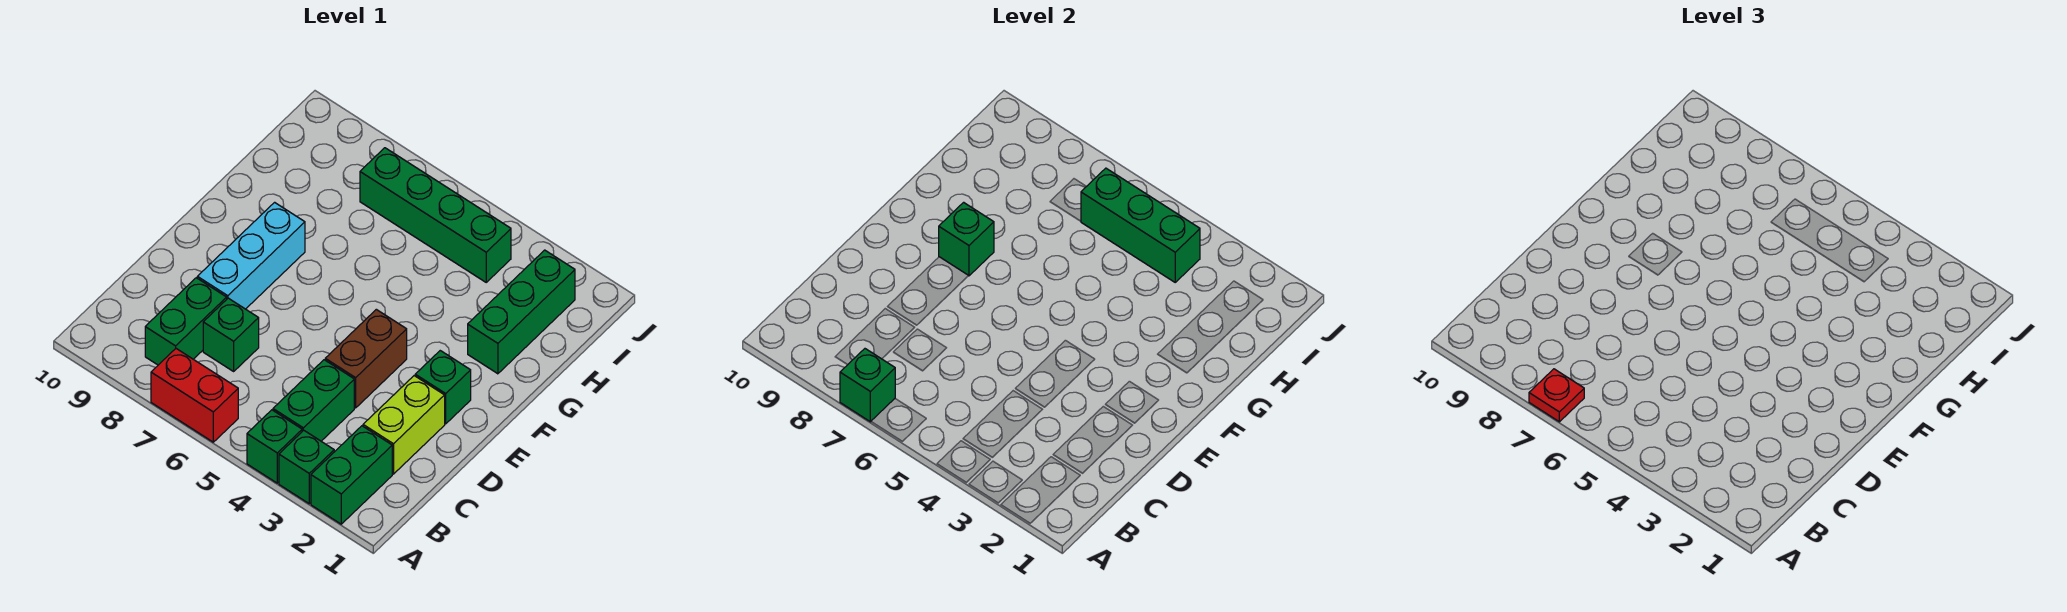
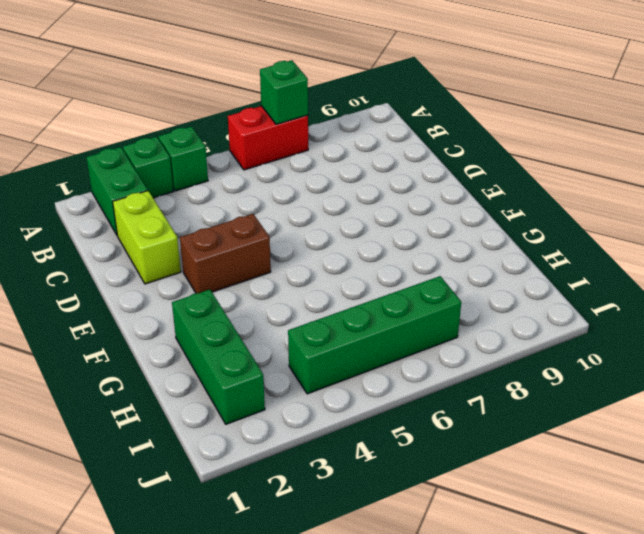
brown brick E3:E4 level 1 -> brown brick D4:E4 level 1
none -> green brick B4:C4 level 1
none -> green brick B8:C8 level 1
none -> green brick C7 level 1

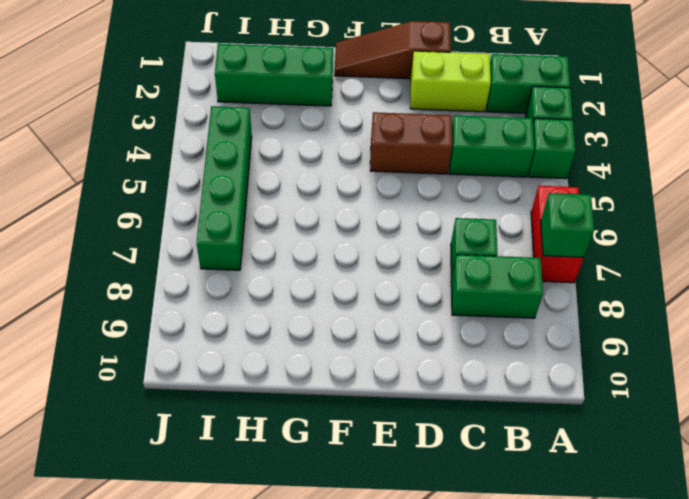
brown slope D1:F1 level 1 top D -> none
none -> cyan brick D8:F8 level 1
none -> green brick E2 level 1
none -> green brick F8 level 2

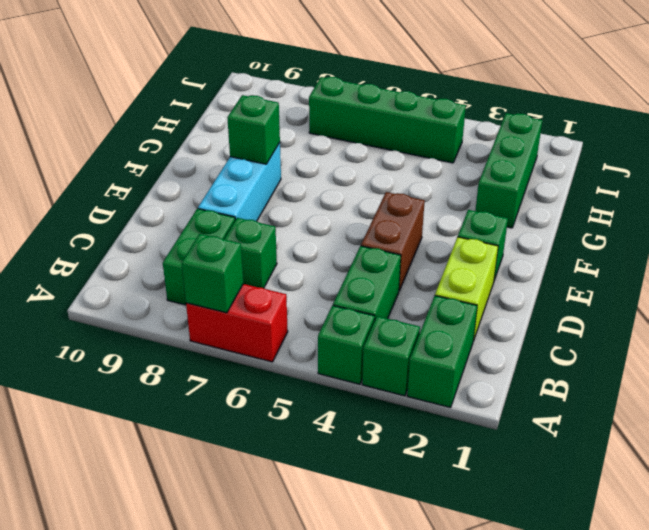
none -> green brick I4:I6 level 2
none -> red plate A7 level 3

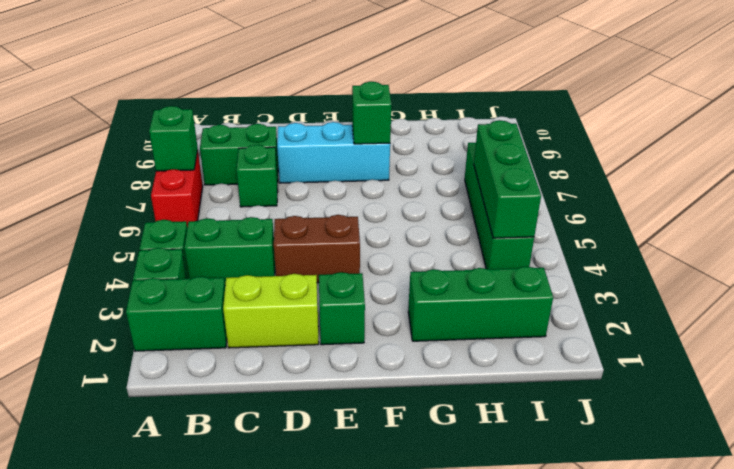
none -> red plate A7 level 3

